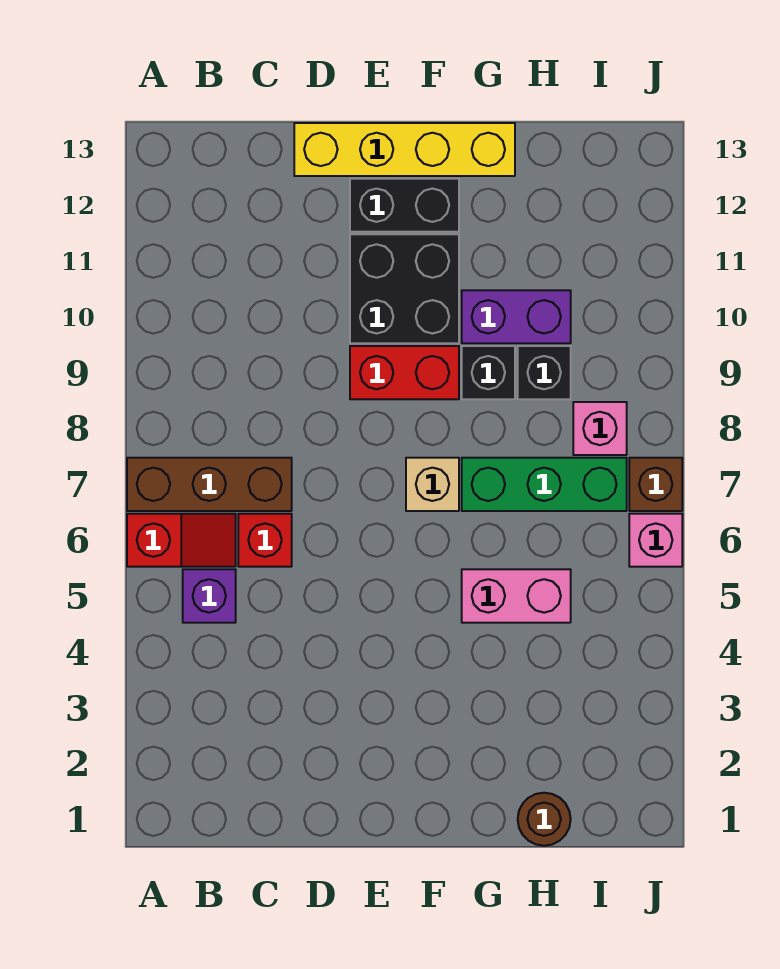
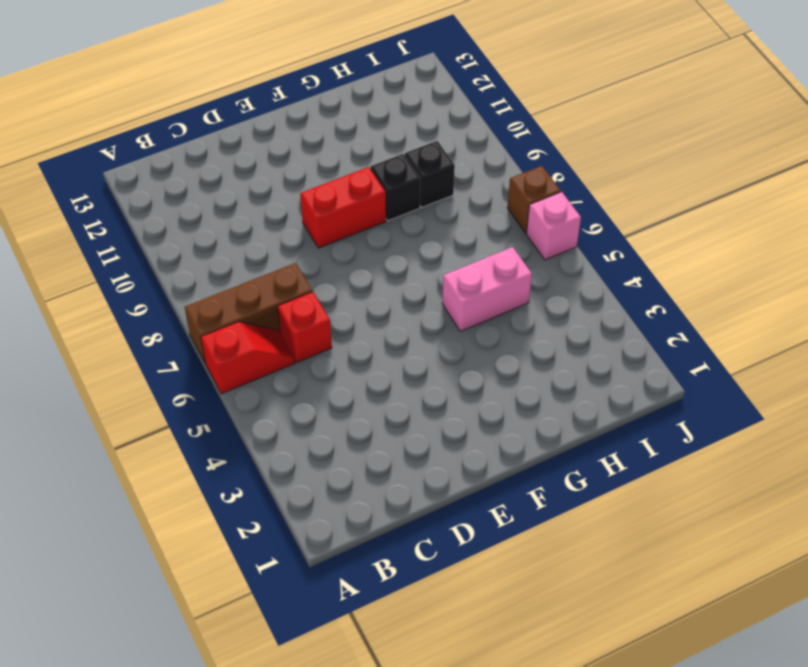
none -> purple brick B5 level 1
none -> yellow brick D13:G13 level 1
none -> black brick E10:F11 level 1

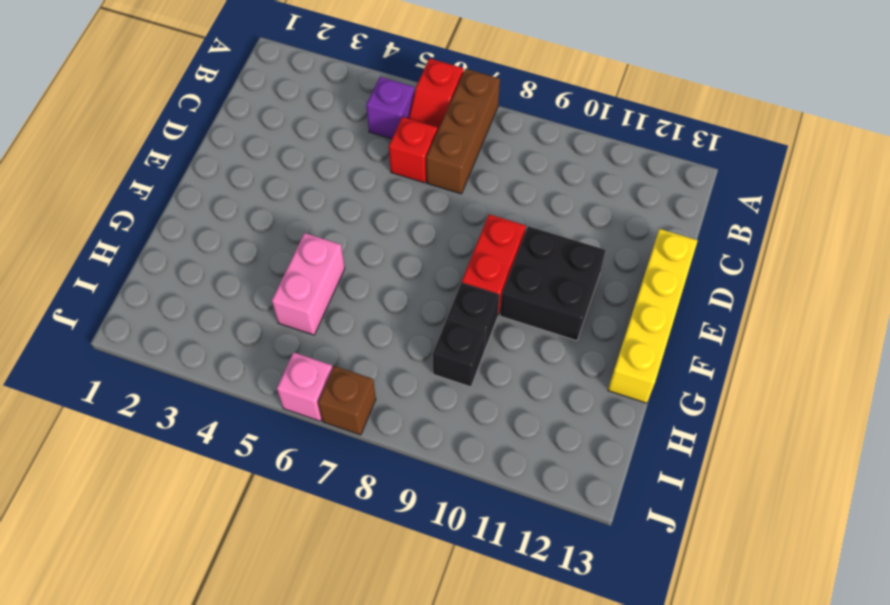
none -> black brick E12:F12 level 1
none -> tan brick F7 level 1
none -> green brick G7:I7 level 1

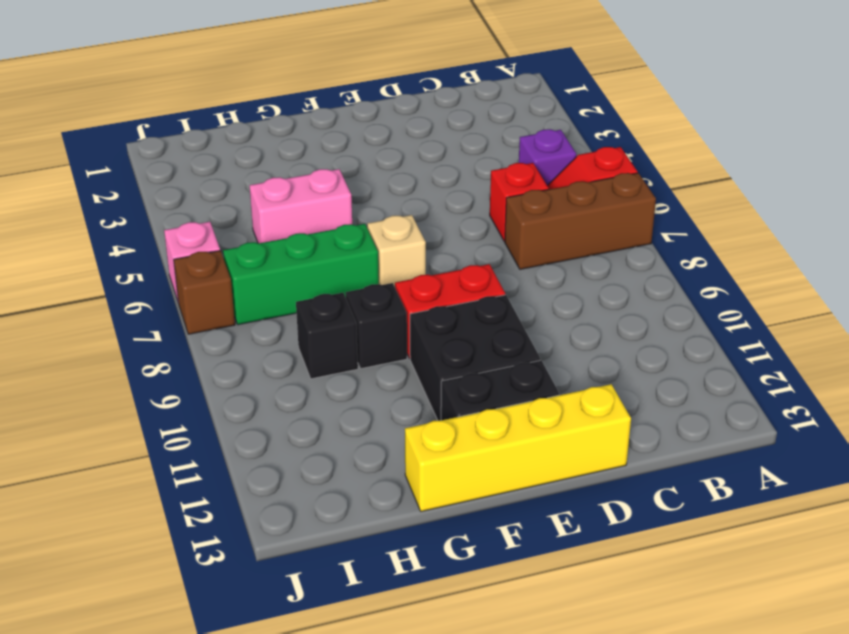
none -> purple brick G10:H10 level 1
none -> brown round brick H1 level 1
none -> pink brick I8 level 1

